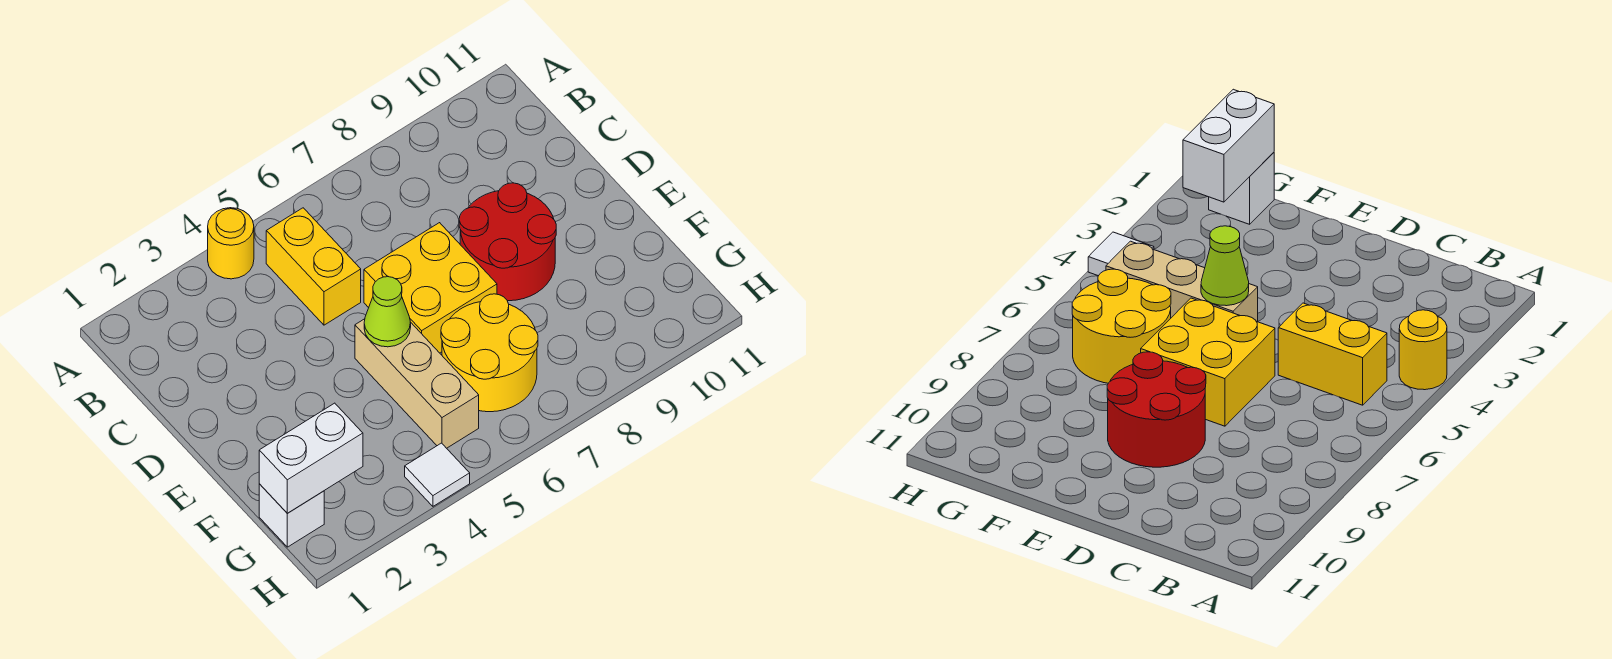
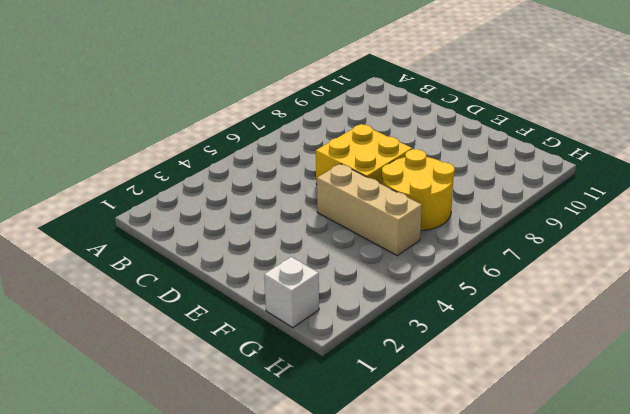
none -> yellow round brick A4 level 1
none -> yellow brick B5:C5 level 1

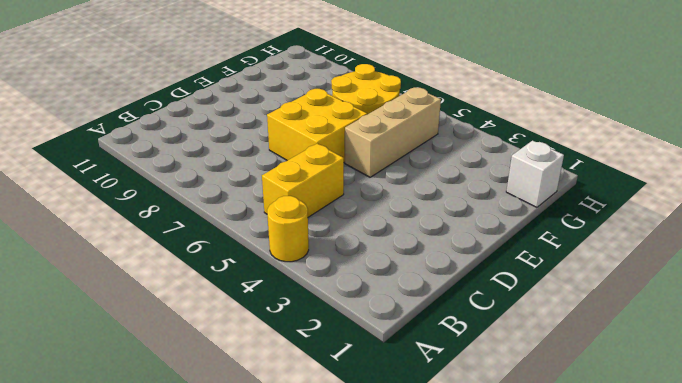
none -> red round brick D8:E9 level 1
none -> white tile H4 level 1

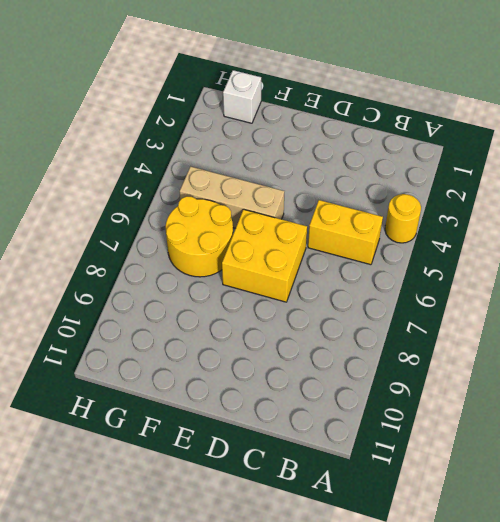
none -> red round brick D8:E9 level 1
none -> white tile H4 level 1

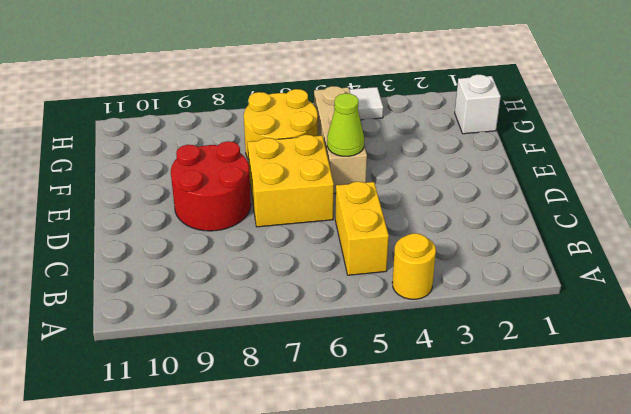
none -> white brick G1:G2 level 2

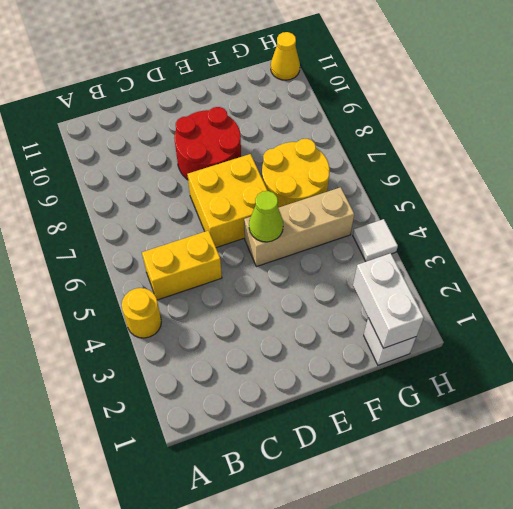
yellow cone H11 level 1 -> none

